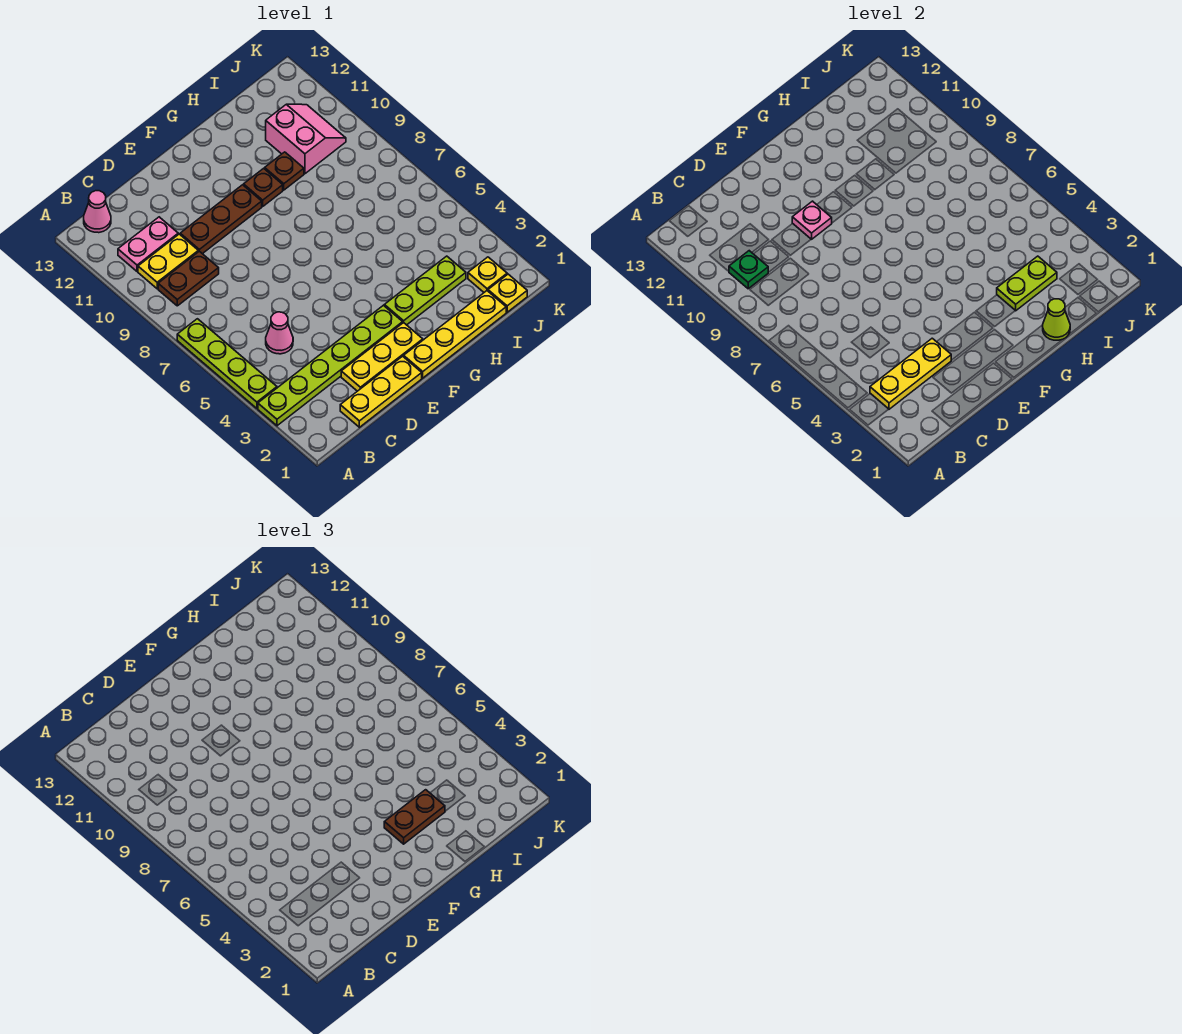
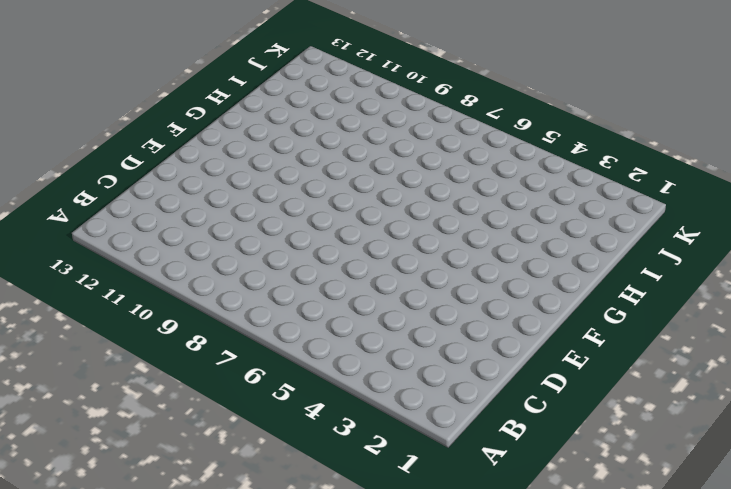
none -> lime plate A3:F3 level 1
none -> lime plate A4:A7 level 1
none -> brown plate B9:C9 level 1

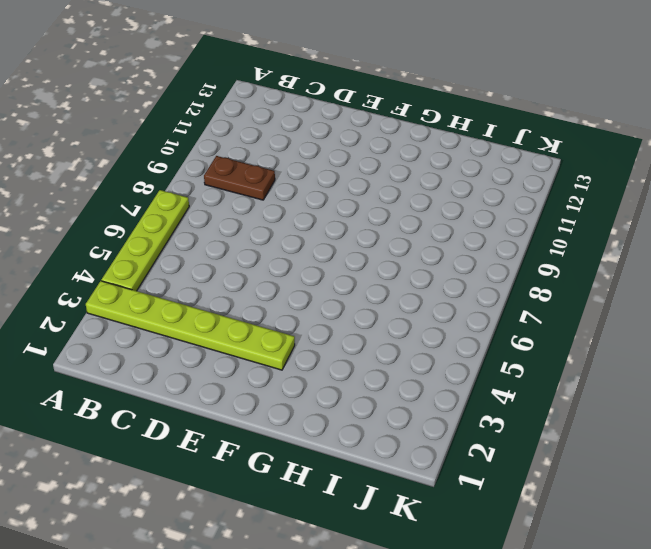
none -> yellow plate B10:C10 level 1
none -> pink plate B11:C11 level 1
none -> pink cone B13 level 1

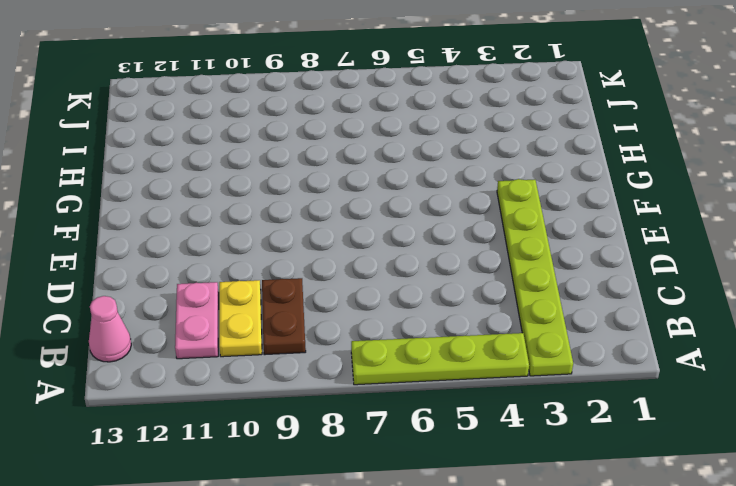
none -> yellow plate C1:E1 level 1
none -> pink cone C5 level 1
none -> yellow plate D2:F2 level 1

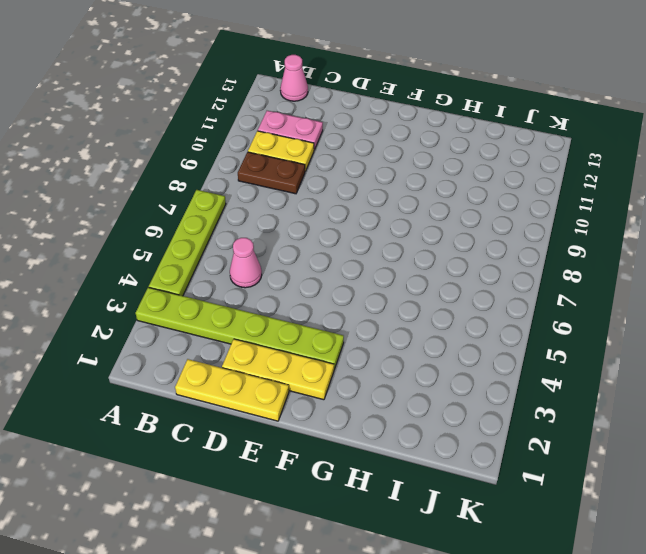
none -> brown plate D10:F10 level 1
none -> yellow plate F1:I1 level 1
none -> lime plate G3:I3 level 1

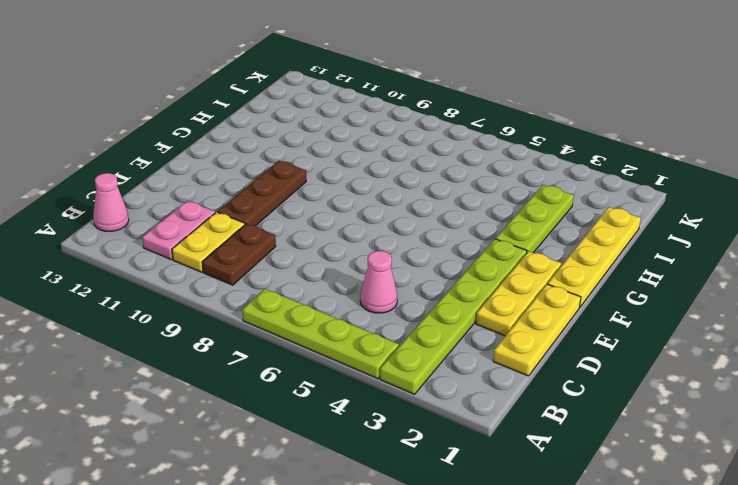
none -> brown plate G10 level 1
none -> brown plate H10 level 1
none -> pink slope I10:J11 level 1 top I

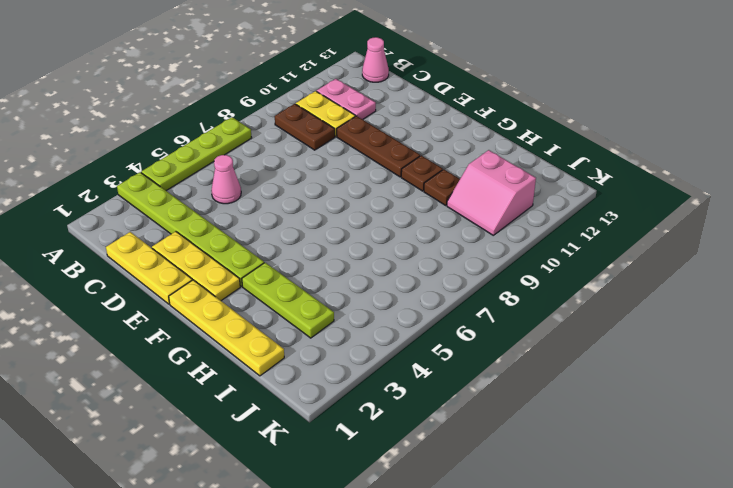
pink slope I10:J11 level 1 top 11 -> pink slope I10:J11 level 1 top I
none -> yellow plate J1 level 1
none -> yellow plate J2 level 1
none -> yellow plate B3:D3 level 2

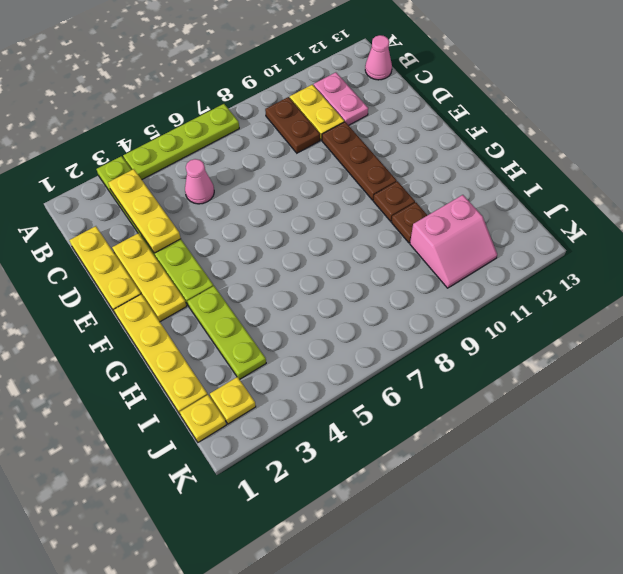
none -> green plate B10 level 2
none -> pink plate E10 level 2
none -> lime cone H1 level 2

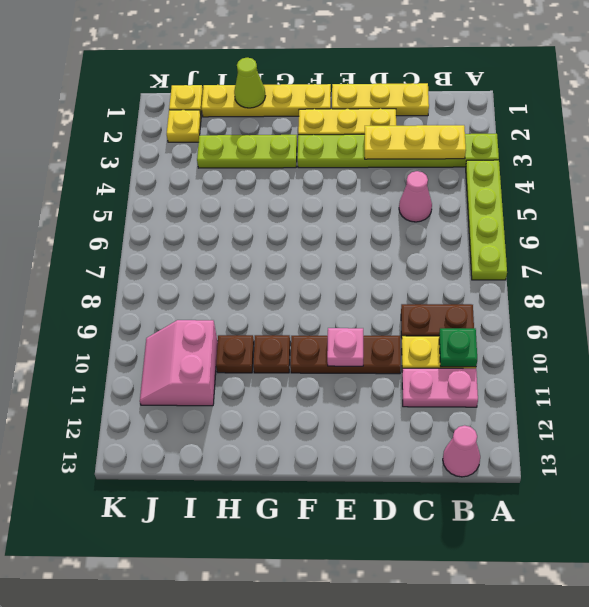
none -> lime plate H3:I3 level 2
none -> brown plate G3:H3 level 3

